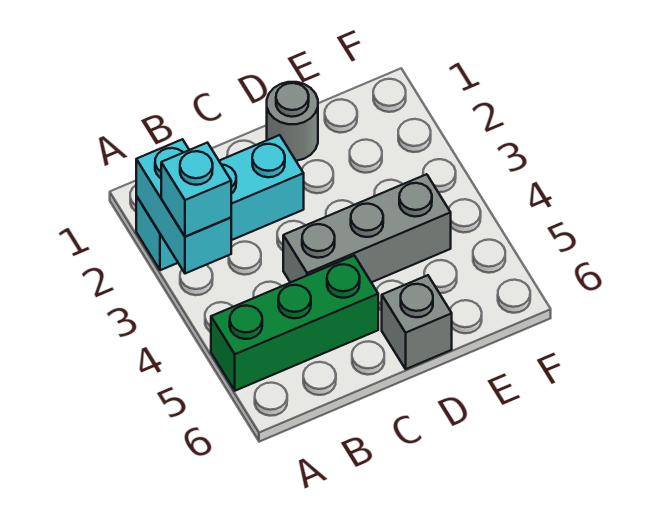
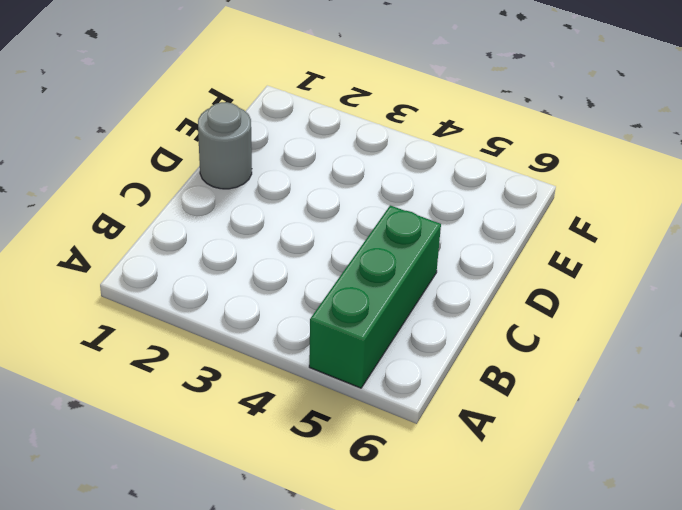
none -> cyan brick A2:C2 level 1
none -> grey brick C4:E4 level 1

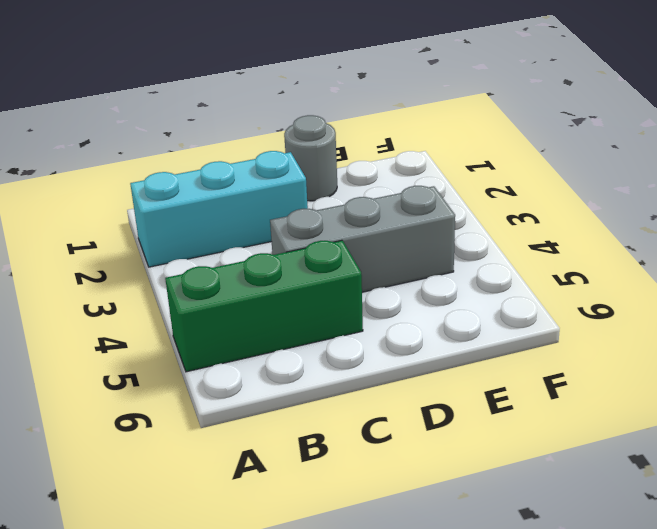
none -> grey brick D6 level 1
none -> cyan brick A2:A3 level 2

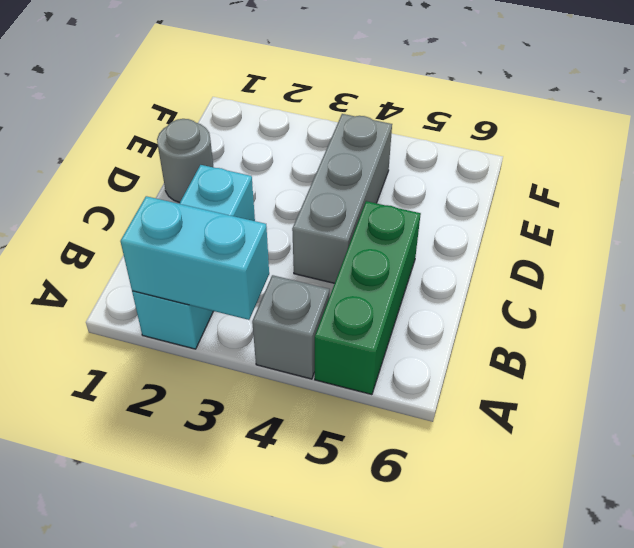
grey brick A4 level 1 -> grey brick D6 level 1
none -> cyan brick A3 level 3

